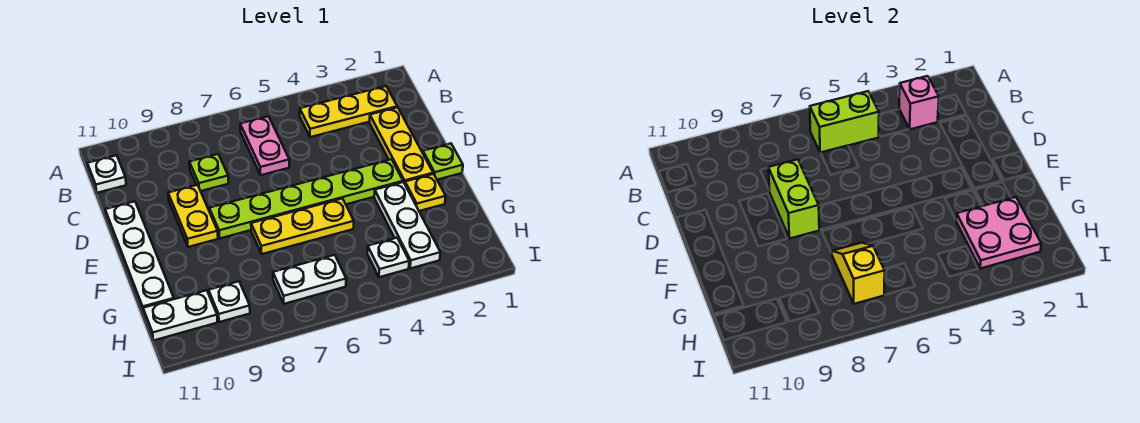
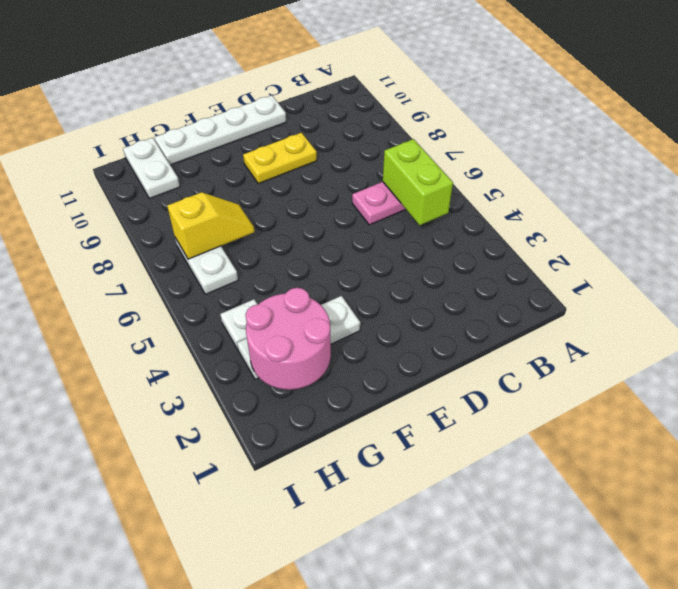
pink round brick G2:H3 level 2 -> pink plate G2:H3 level 2
none -> yellow plate B2:B4 level 1
none -> white plate B11 level 1
none -> yellow plate C2:E2 level 1

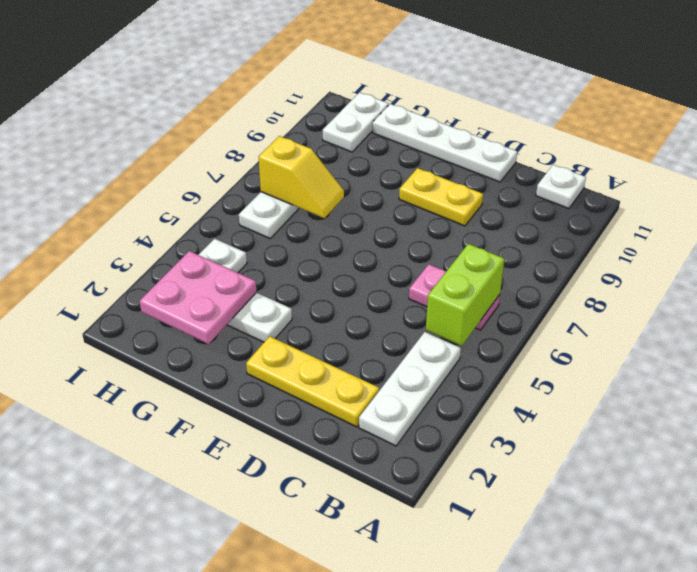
white plate B2:B4 level 1 -> yellow plate B2:B4 level 1
none -> lime plate C8 level 1
none -> lime plate E1 level 1
none -> lime plate E3:E8 level 1

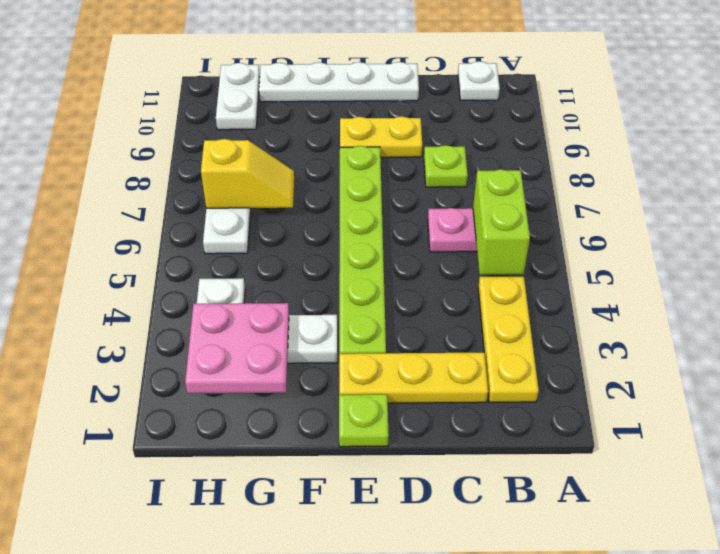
none -> yellow plate F2 level 1
none -> yellow plate F5:F7 level 1
none -> white plate H9 level 1

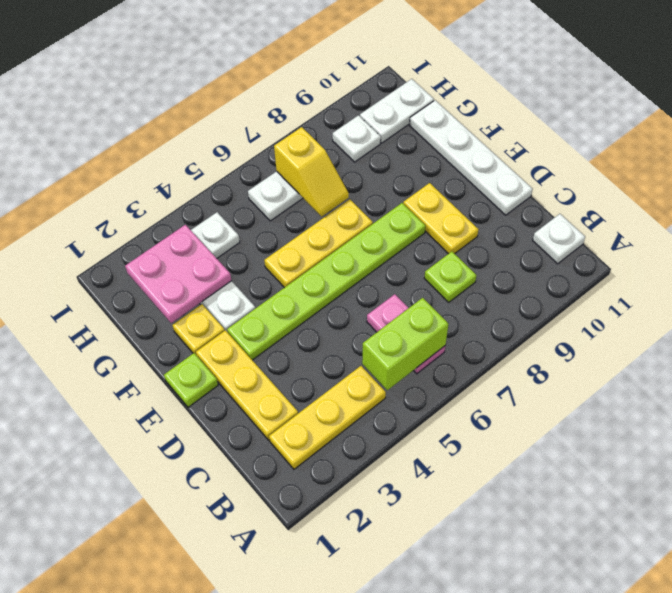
none -> pink brick B3 level 2
none -> lime brick D8:E8 level 2

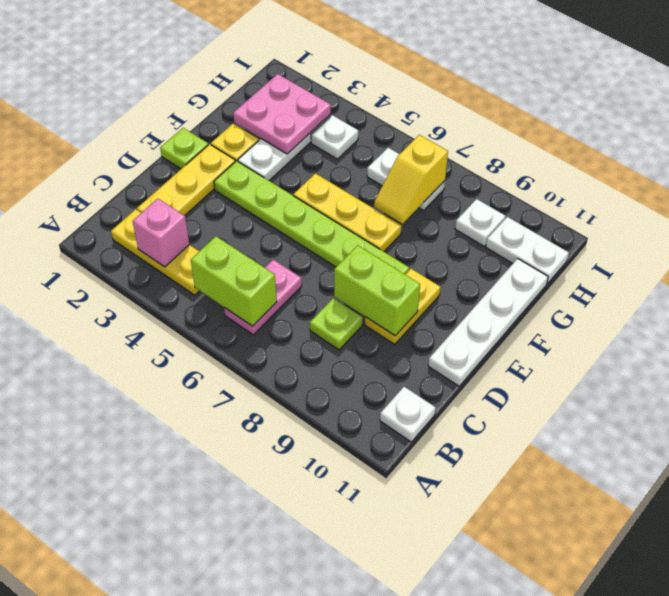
lime brick D8:D9 level 2 -> lime brick D8:E8 level 2

